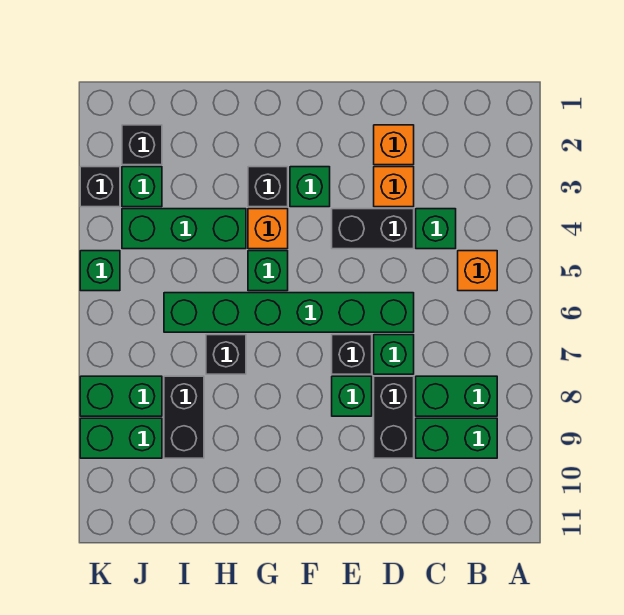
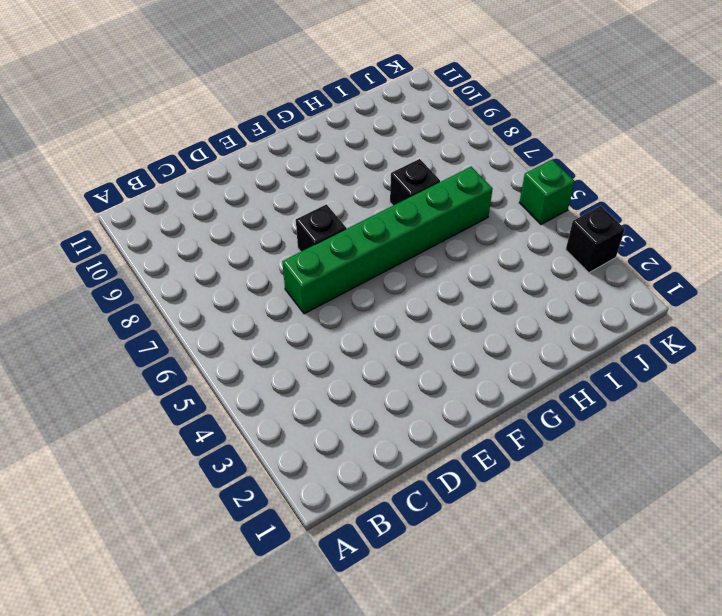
none -> orange brick B5 level 1
none -> green brick B8:C8 level 1
none -> green brick B9:C9 level 1

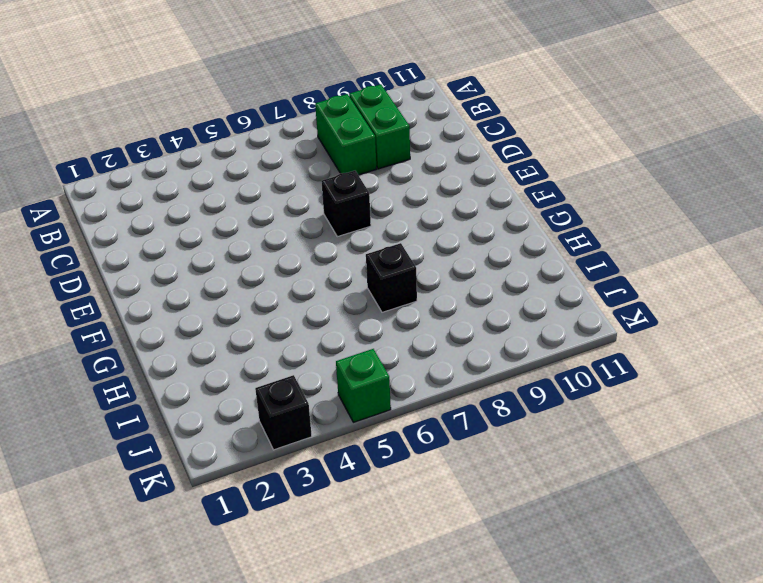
none -> orange brick B5 level 1
none -> green brick C4 level 1
none -> orange brick D2 level 1

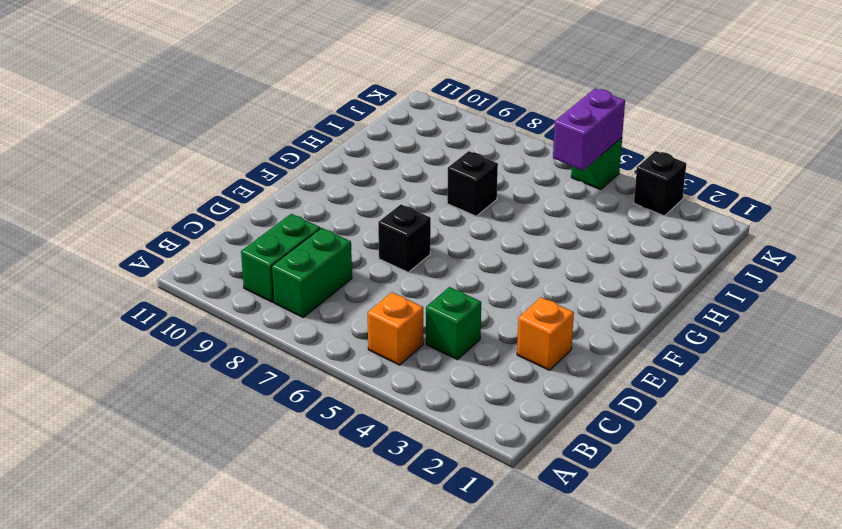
purple brick J5:K5 level 2 -> none
none -> orange brick D3 level 1
none -> black brick D4:E4 level 1
none -> green brick D6:I6 level 1

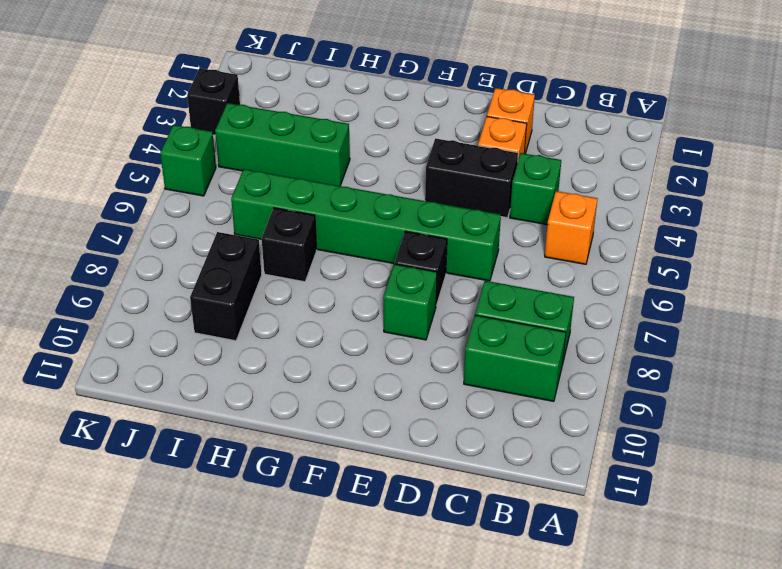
none -> green brick D7 level 1
none -> black brick D8:D9 level 1
none -> green brick F3 level 1

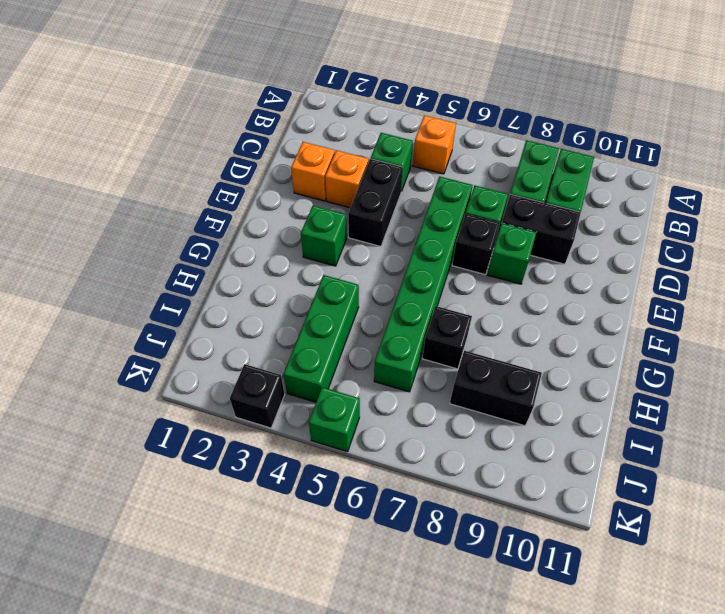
none -> black brick G3 level 1
none -> orange brick G4 level 1
none -> green brick G5 level 1

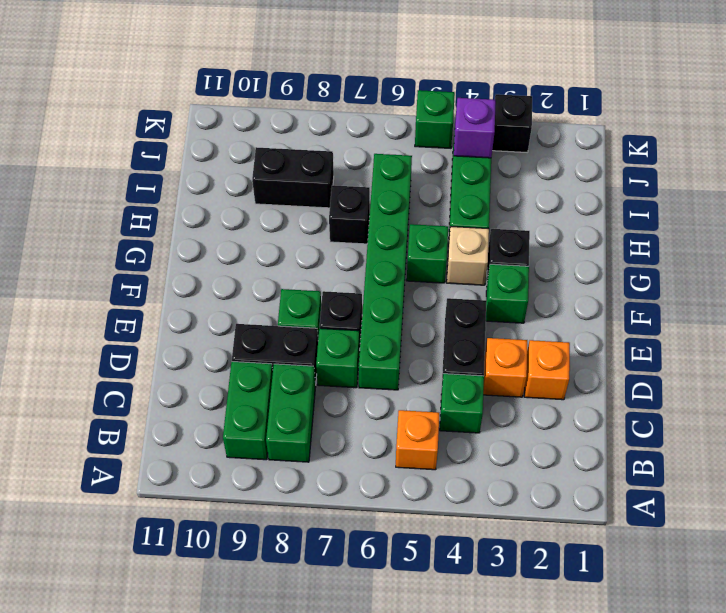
tan brick G4 level 1 -> orange brick G4 level 1
purple brick J4 level 2 -> none
none -> black brick J2 level 1
none -> green brick J3 level 1
none -> green brick J8:K8 level 1

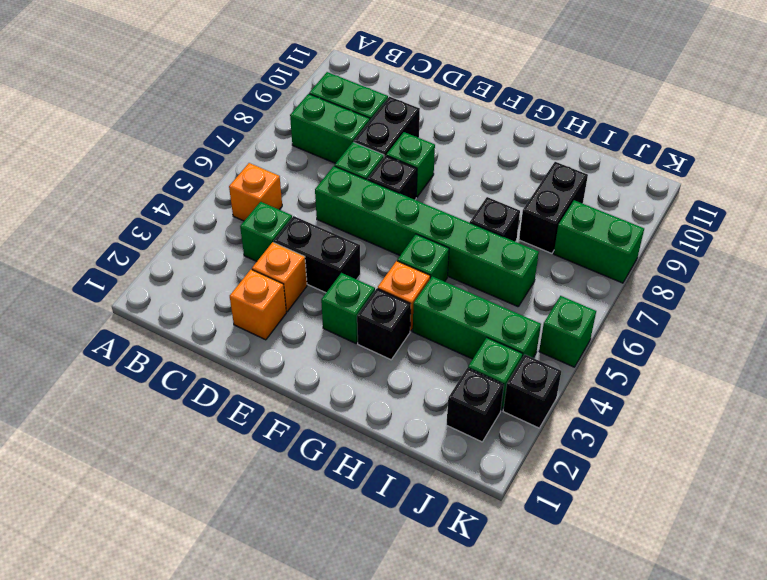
none -> green brick J9:K9 level 1

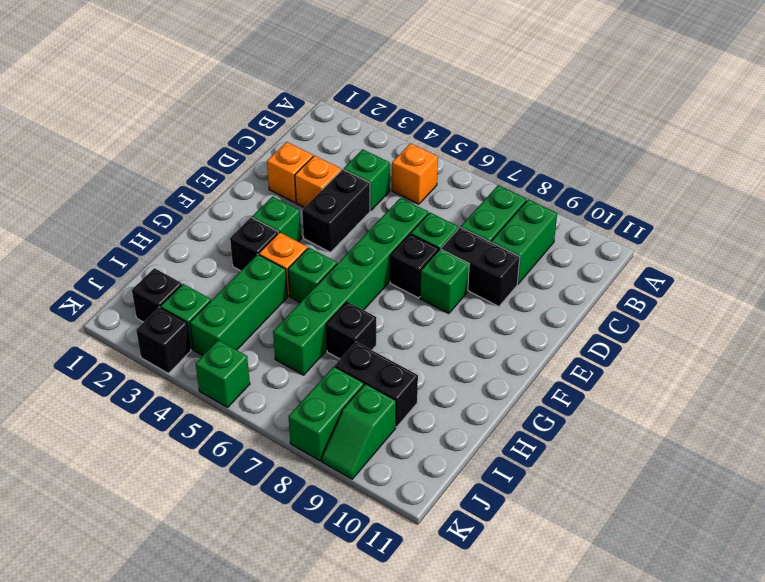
green slope J9:K9 level 1 top J -> green brick J9:K9 level 1

